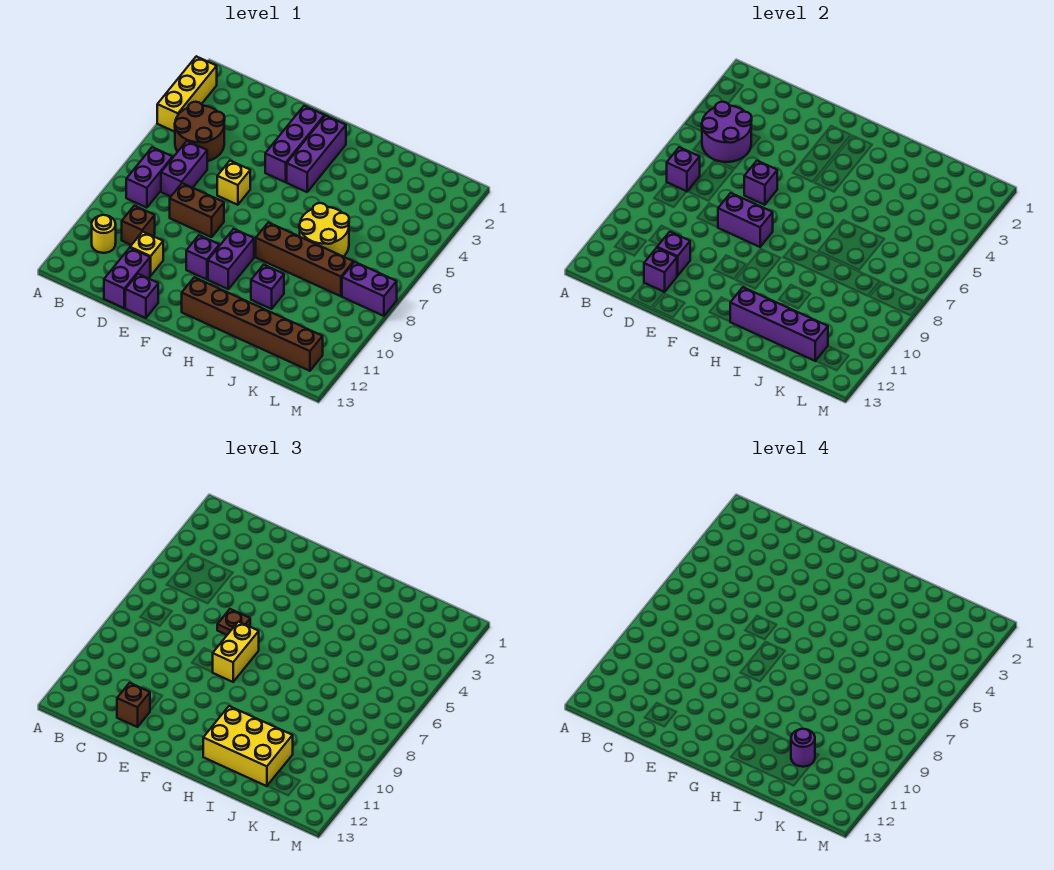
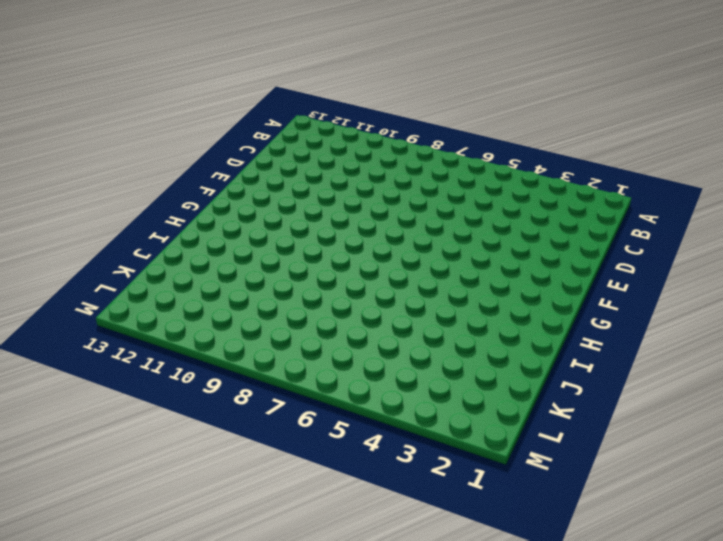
none -> yellow brick A2:A4 level 1
none -> brown round brick B4:C5 level 1
none -> purple brick B7:B8 level 1
none -> yellow round brick B11 level 1

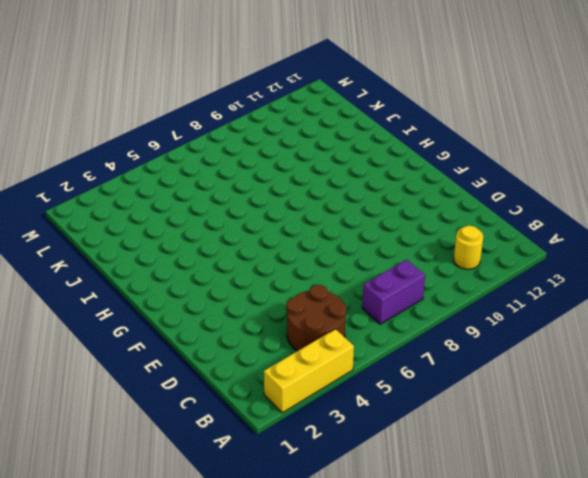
none -> purple brick C6:C7 level 1
none -> brown brick C10 level 1
none -> brown brick D8:E8 level 1
none -> yellow brick D11 level 1

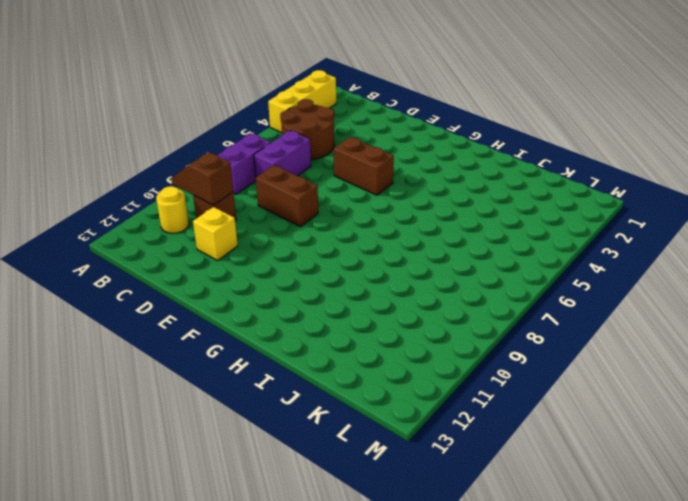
brown slope B10:C10 level 2 top C -> none
brown brick E5:F5 level 1 -> none
none -> purple brick D12:D13 level 1
none -> yellow brick E6 level 1
none -> purple brick E13 level 1
none -> purple brick F2:F4 level 1

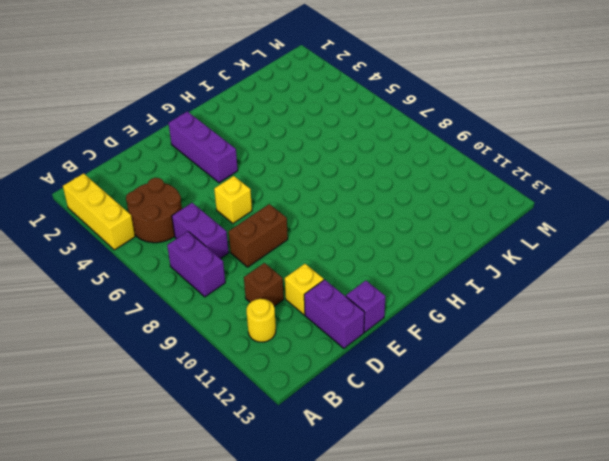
none -> purple brick F10 level 1
none -> purple brick G2:G4 level 1
none -> purple brick G9:G10 level 1
none -> brown brick G12:L12 level 1

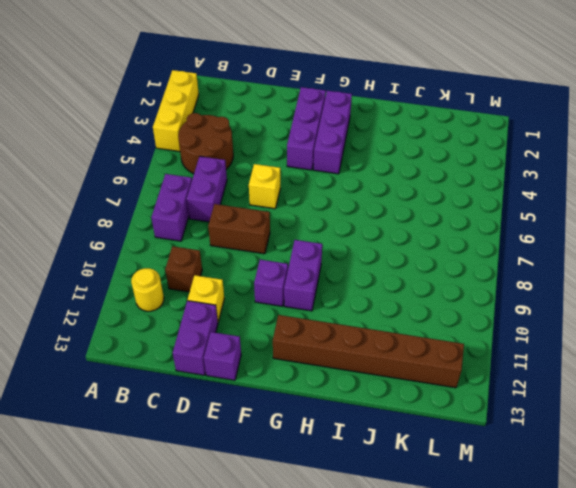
none -> brown brick H8:K8 level 1
none -> yellow round brick I6:J7 level 1
none -> purple brick I10 level 1
none -> purple brick L8:M8 level 1

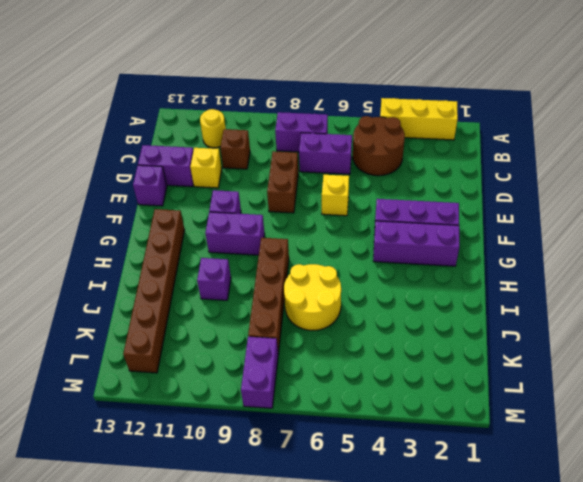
none -> purple round brick B4:C5 level 2
none -> purple brick B7 level 2
none -> purple brick D11 level 2
none -> purple brick D12 level 2

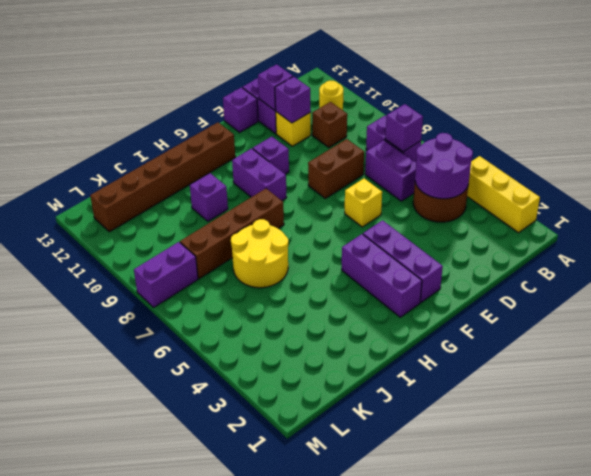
none -> purple brick E6 level 2
none -> purple brick E8:F8 level 2
none -> purple brick H12:K12 level 2
none -> brown brick D12 level 3

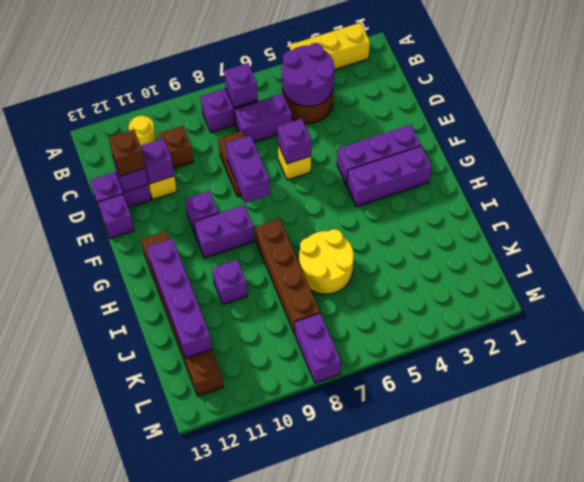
none -> brown plate E6 level 3
none -> yellow brick F7:F8 level 3
none -> yellow brick H11:J12 level 3
none -> purple round brick J11 level 4

